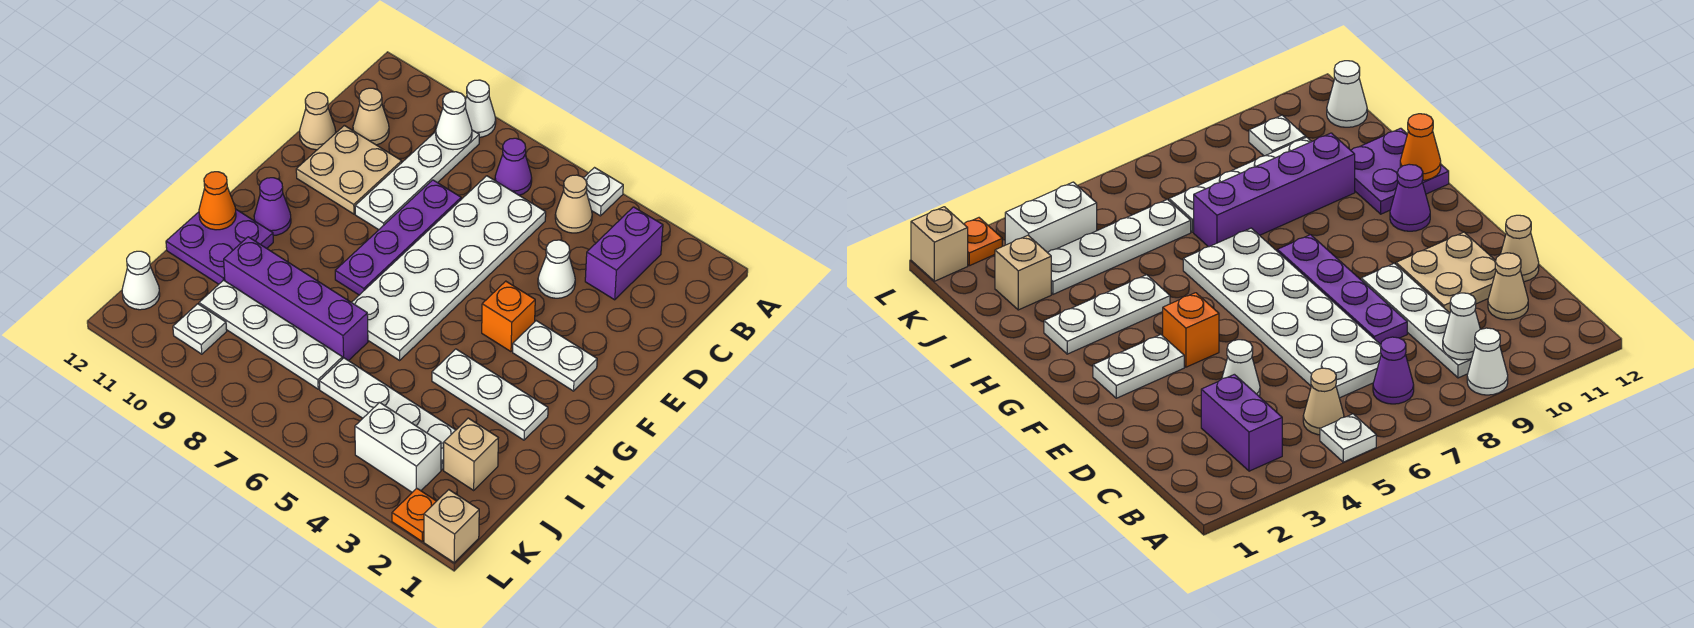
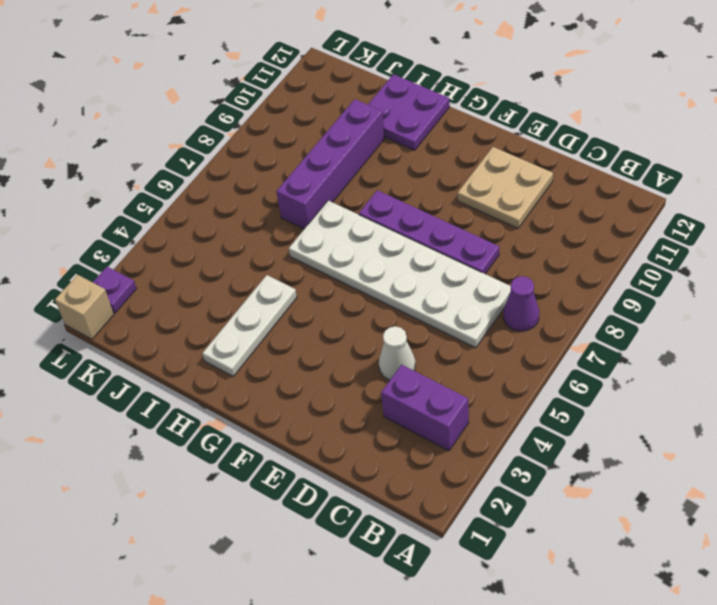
purple plate L2 level 1 -> orange plate L2 level 1
none -> white plate A5 level 1
none -> white cone A9 level 1
none -> tan cone B5 level 1

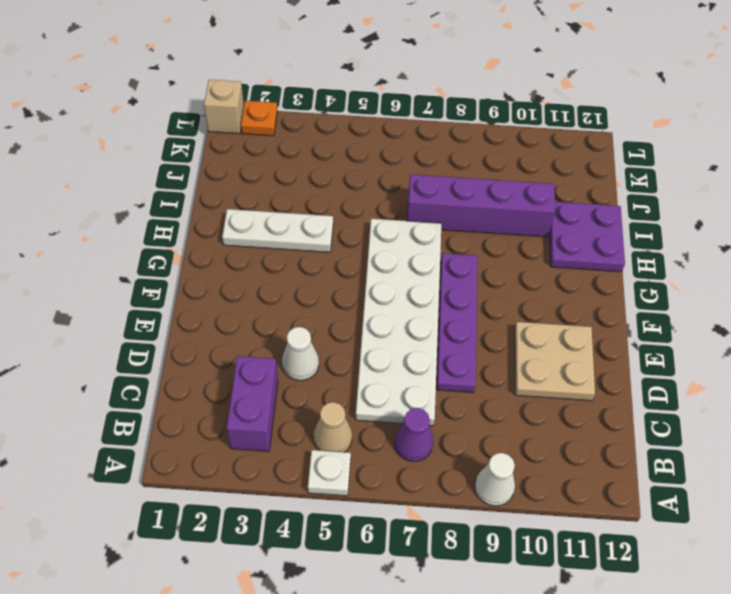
none -> white plate B9:E9 level 1
none -> tan cone C11 level 1
none -> tan cone D12 level 1

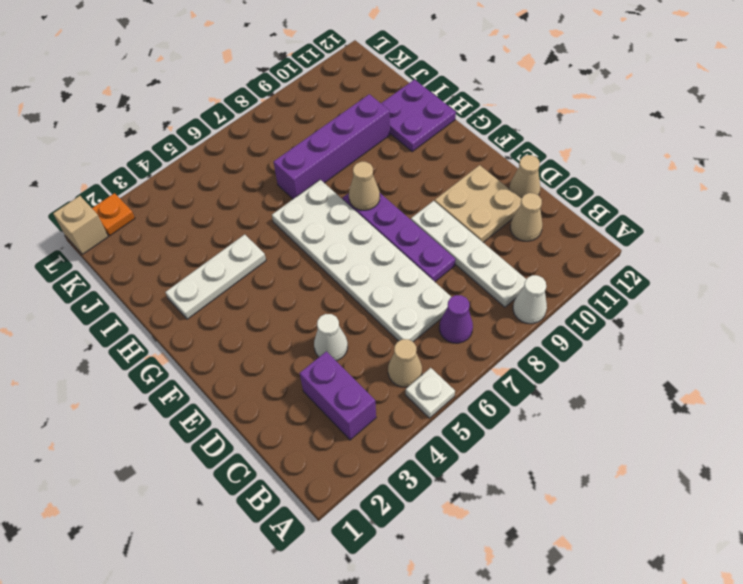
tan cone G8 level 2 -> none
none -> white plate F2:F3 level 1
none -> orange brick F4 level 1
none -> purple cone G11 level 1

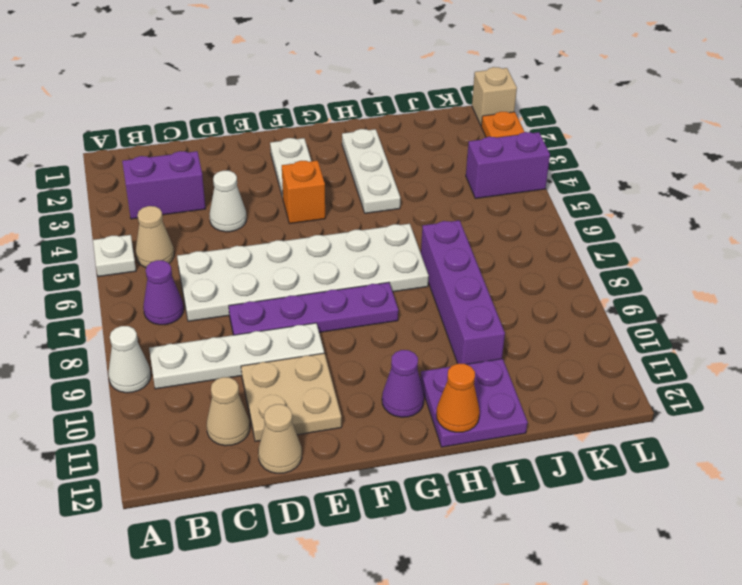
purple brick K4:L4 level 1 -> white brick K3:K4 level 1
none -> tan brick J2 level 1
none -> white plate J3:J6 level 1
none -> white plate J7:J10 level 1

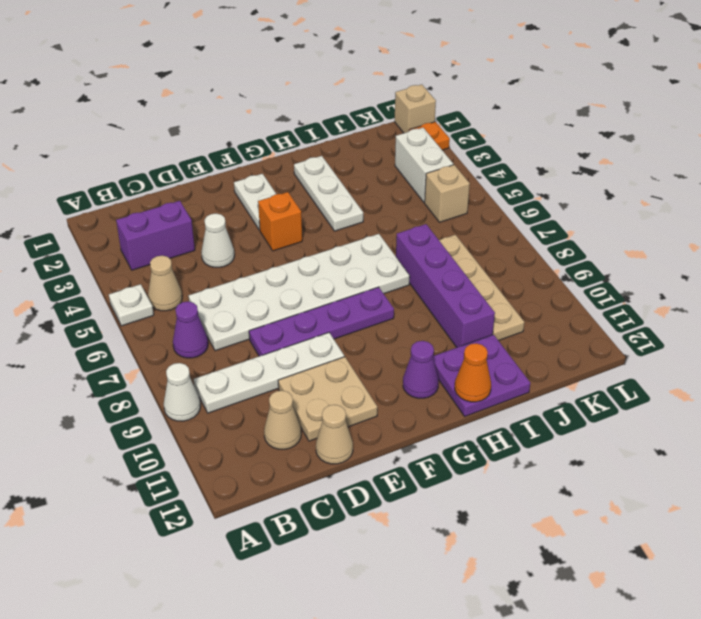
tan plate J7:J10 level 1 -> white plate J7:J10 level 1
tan brick K5 level 1 -> tan brick J2 level 1
none -> white plate J3:J6 level 1
none -> white plate K10 level 1
none -> white cone K12 level 1

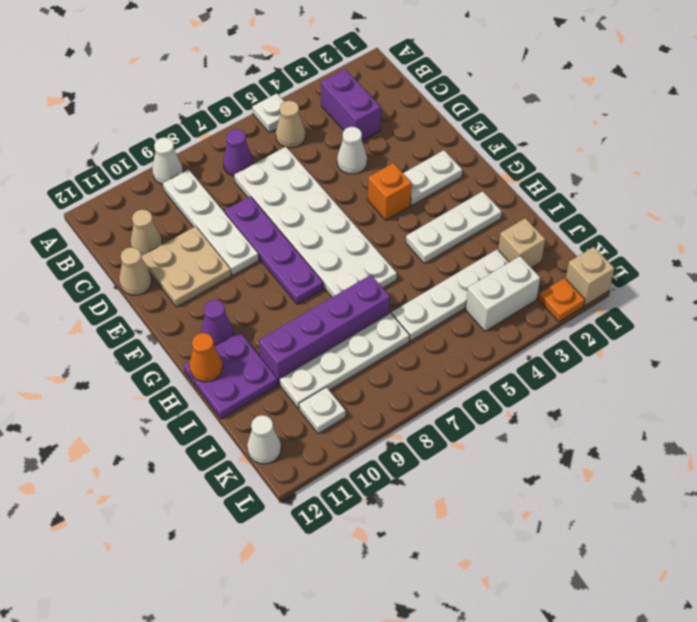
none -> white cone B9 level 2

